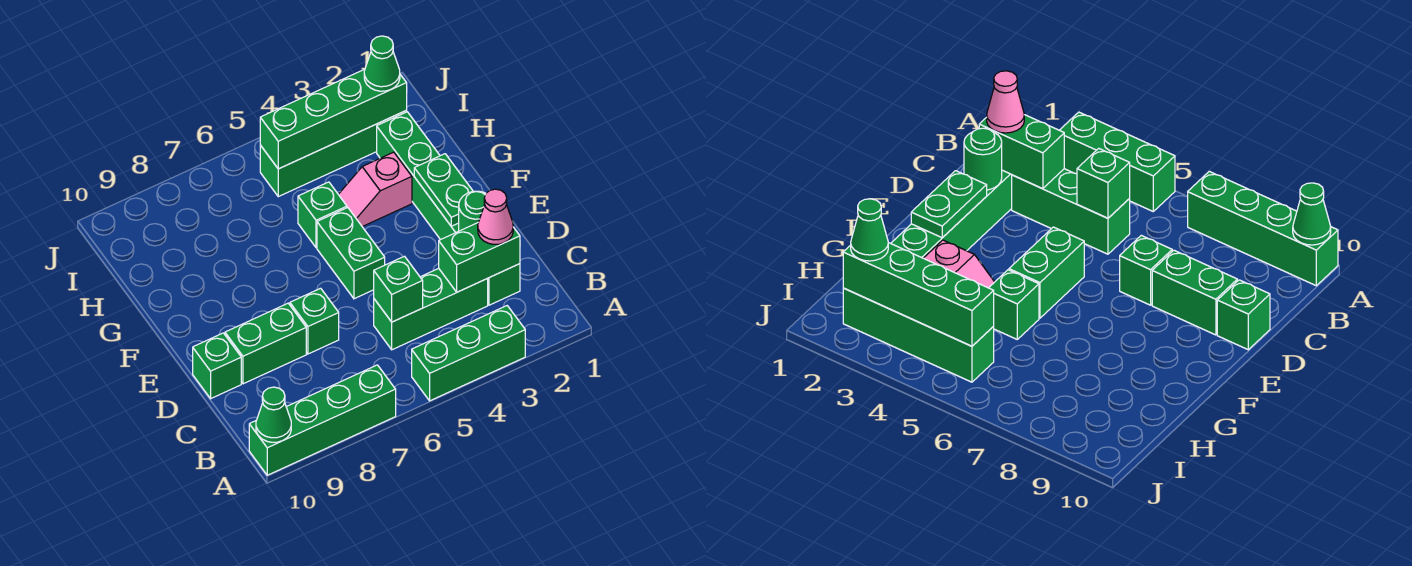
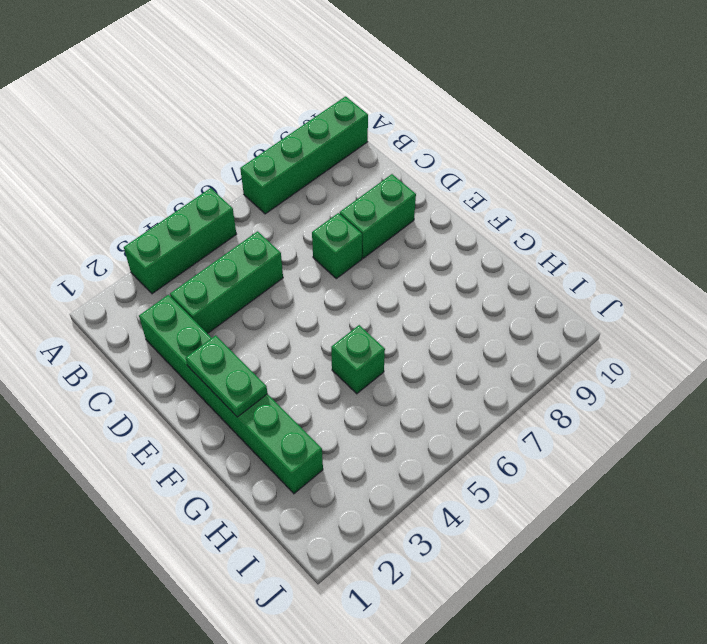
none -> green brick D10 level 1
none -> green brick E5:F5 level 1
none -> pink slope G3:G4 level 1 top 3

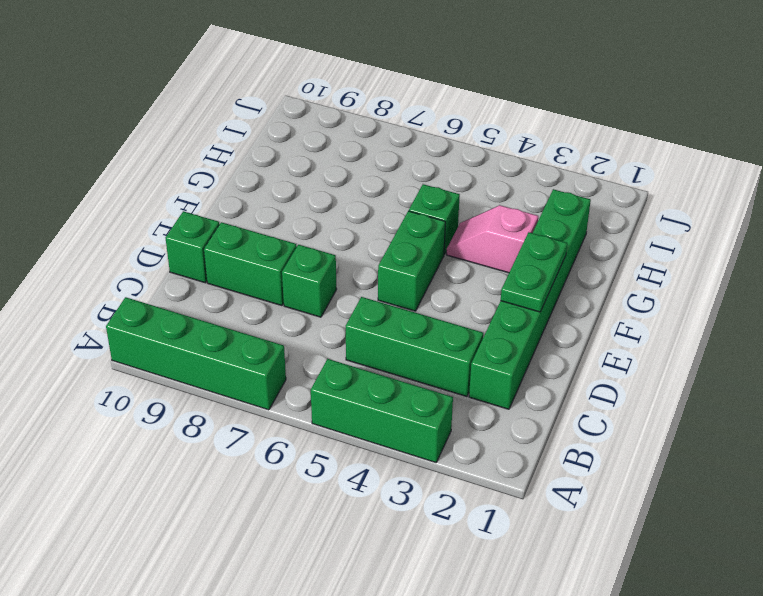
none -> green brick I2:I5 level 1
none -> green cone A10 level 2
none -> green brick C2:C3 level 2

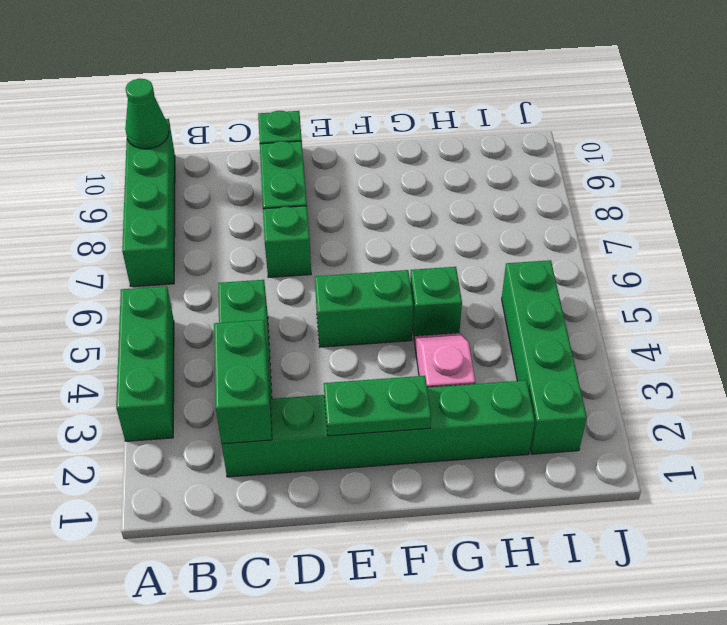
none -> green brick C5 level 2
none -> green round brick D2 level 2
none -> green brick I2:I5 level 2

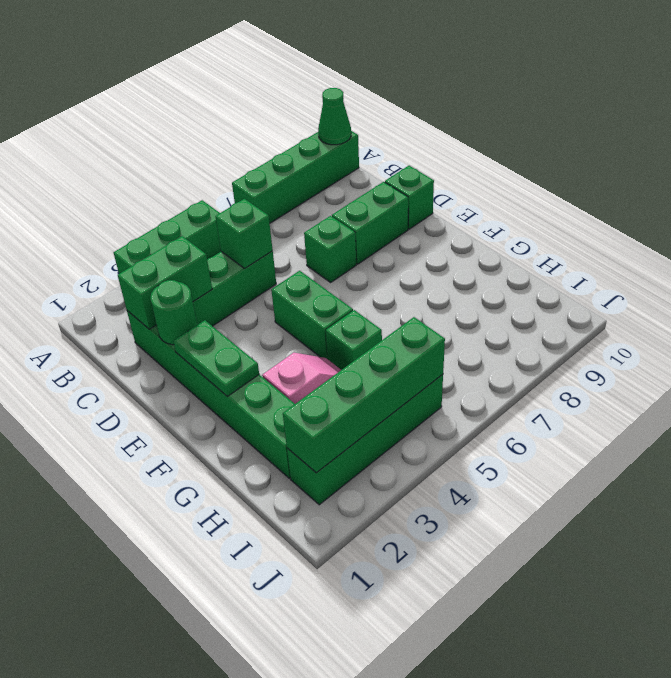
none -> pink cone C2 level 3
none -> green cone I2 level 3

